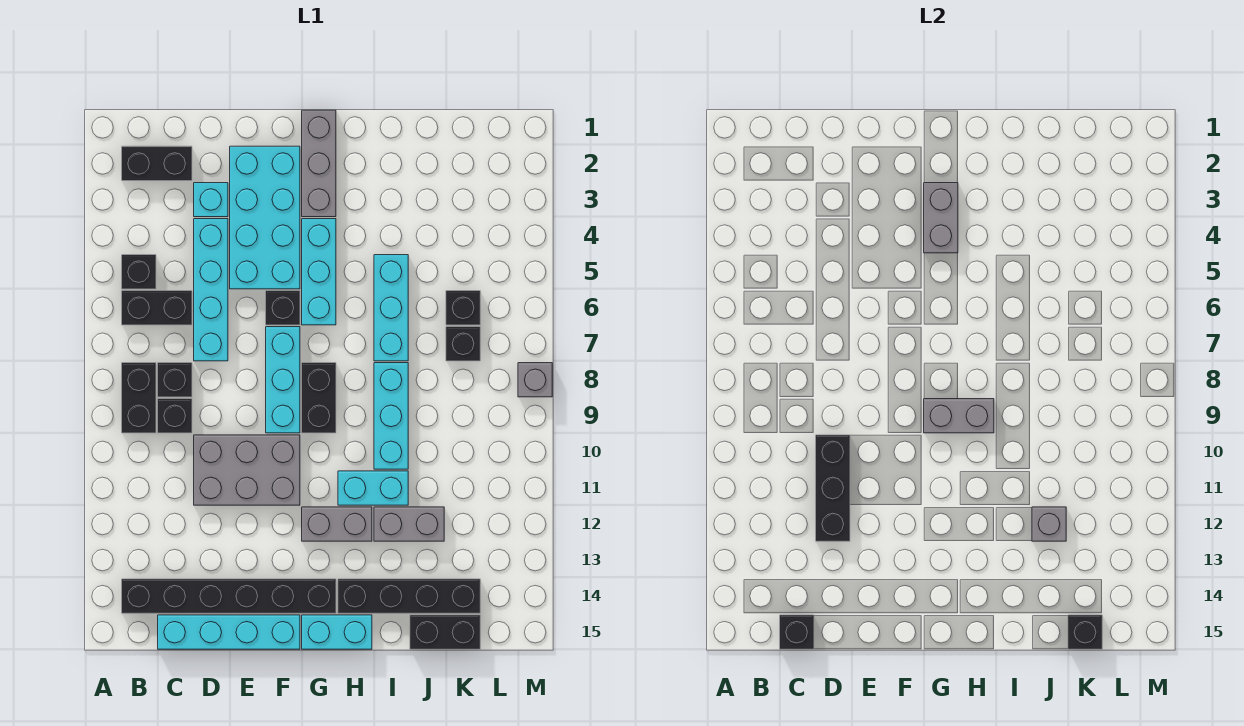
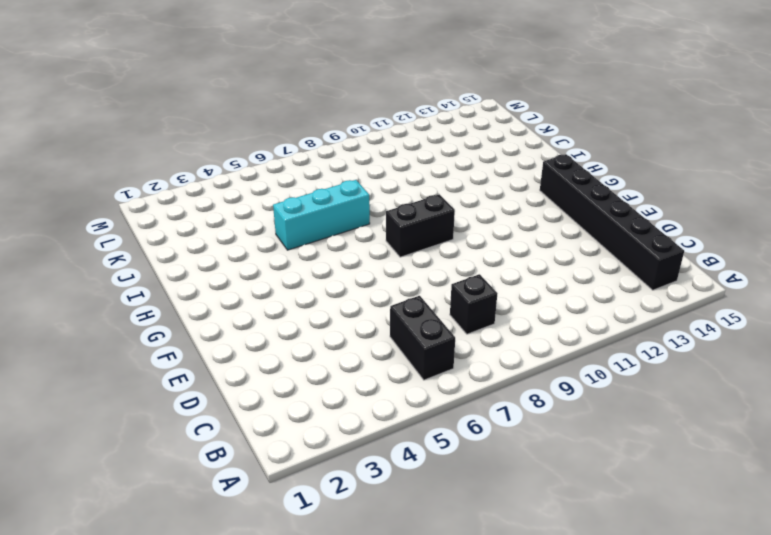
none -> black brick B2:C2 level 1
none -> black brick B5 level 1
none -> black brick B8:B9 level 1
none -> black brick C9 level 1

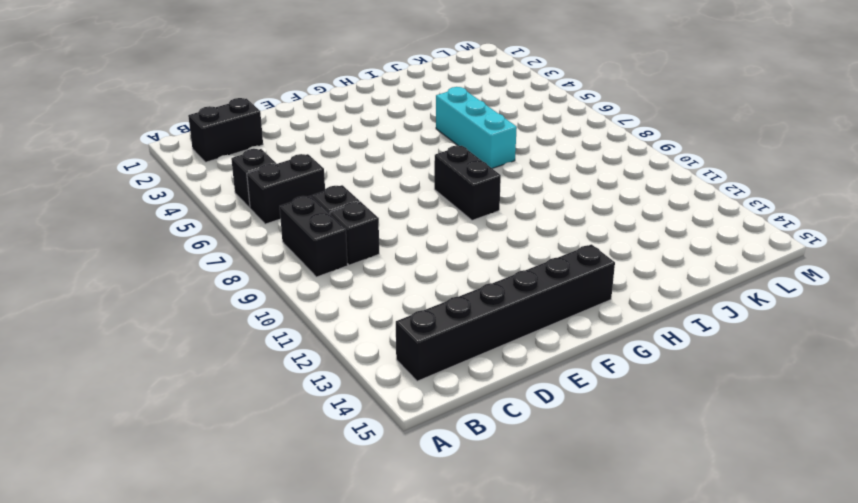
none -> cyan brick C15:F15 level 1
none -> cyan brick D3 level 1
none -> cyan brick D4:D7 level 1
none -> grey brick D10:F11 level 1

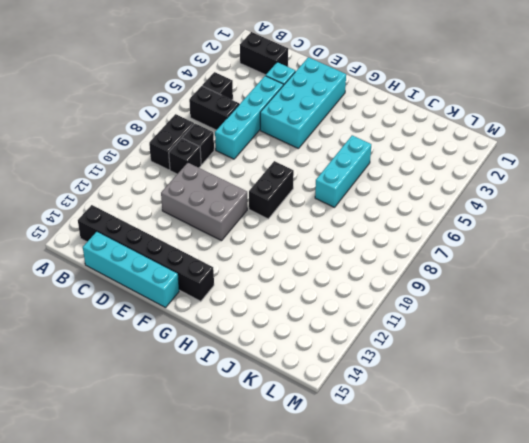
none -> black brick F6 level 1
none -> cyan brick F7:F9 level 1
none -> grey brick G1:G3 level 1
none -> cyan brick G4:G6 level 1

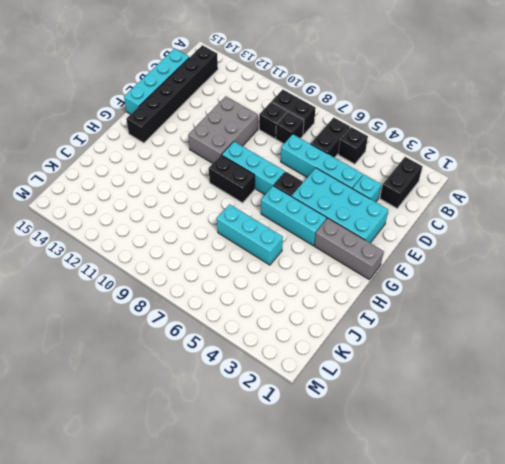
none -> grey brick G12:H12 level 1
none -> cyan brick G15:H15 level 1
none -> cyan brick H11:I11 level 1
none -> black brick H14:K14 level 1

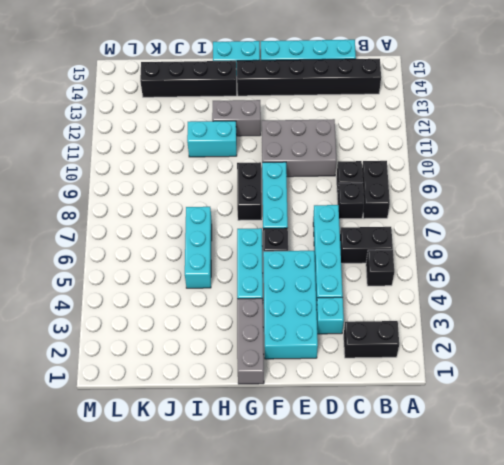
none -> cyan brick I8:I10 level 1
none -> grey brick I12:J12 level 1
none -> black brick J15:K15 level 1
none -> black brick K6 level 1

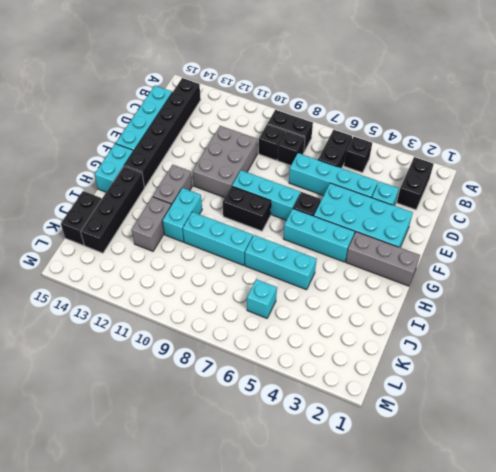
cyan brick K6 level 1 -> black brick K6 level 1
none -> black brick K7 level 1
none -> grey brick M8 level 1
none -> black brick C15 level 2
none -> black brick D10:D12 level 2

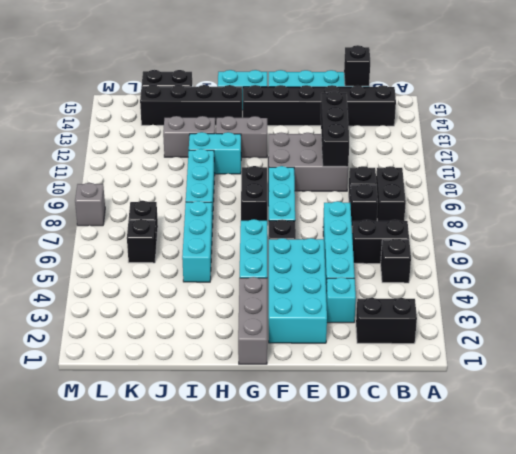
none -> grey brick G3:G4 level 2
none -> grey brick G9:H9 level 2
none -> grey brick J12 level 2
none -> black brick K15 level 2

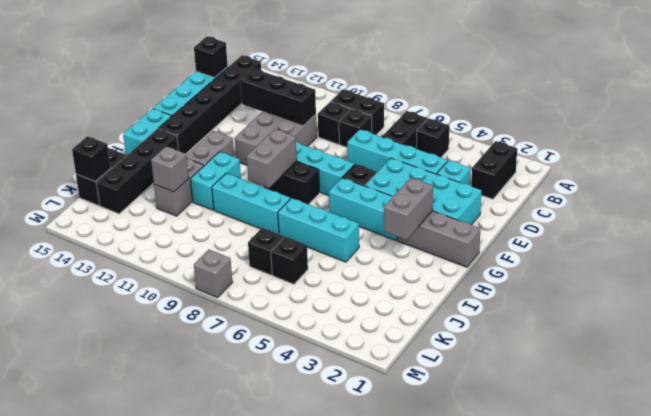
grey brick G3:H3 level 2 -> grey brick G3:G4 level 2

